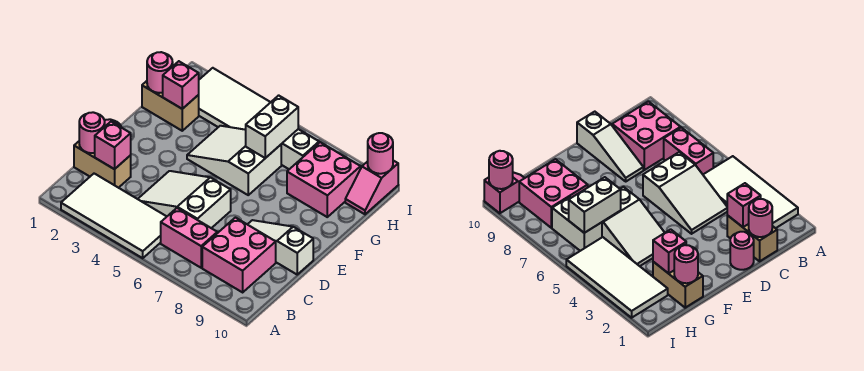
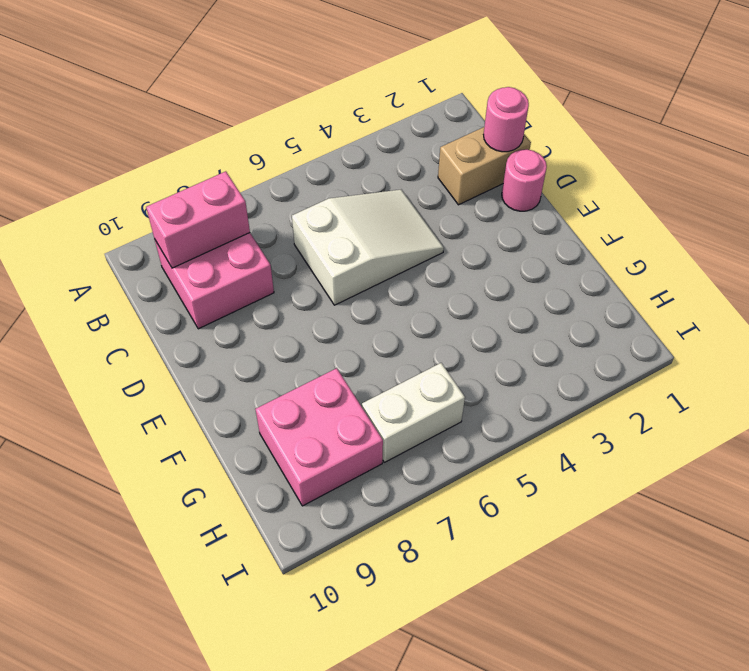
pink brick B8:B9 level 2 -> pink brick B6:B7 level 1
none -> white tile A2:B5 level 1
none -> white slope D8:D10 level 1 top 10
none -> white slope F4:G6 level 1 top 6

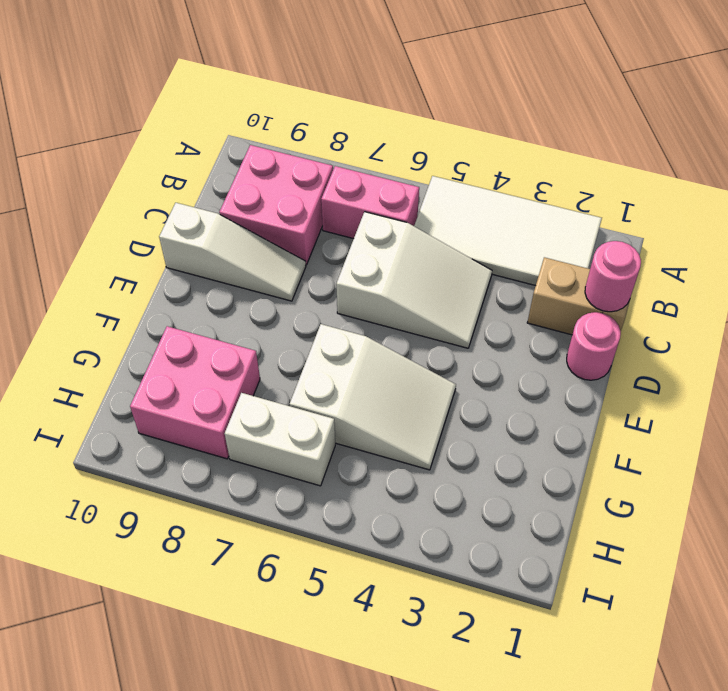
none -> tan brick G1:G2 level 1
none -> white tile H2:I5 level 1
none -> pink slope H10:I10 level 1 top I

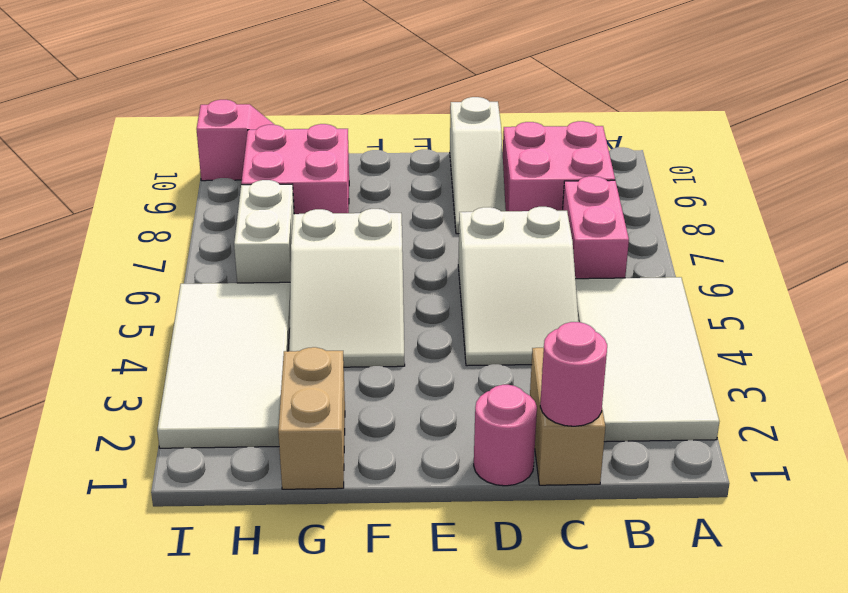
none -> pink brick C2 level 2
none -> pink round brick G1 level 2
none -> pink brick G2 level 2

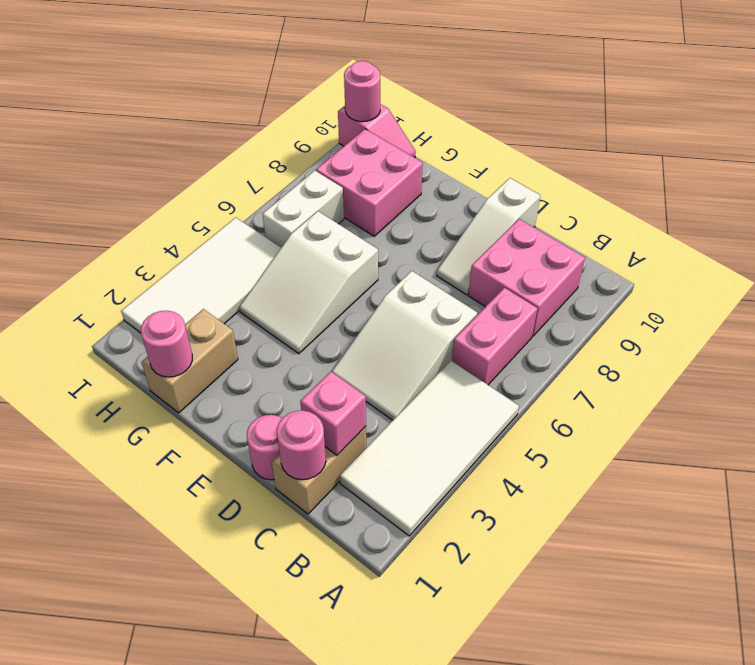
none -> pink brick G2 level 2
none -> white brick G6:H6 level 2

